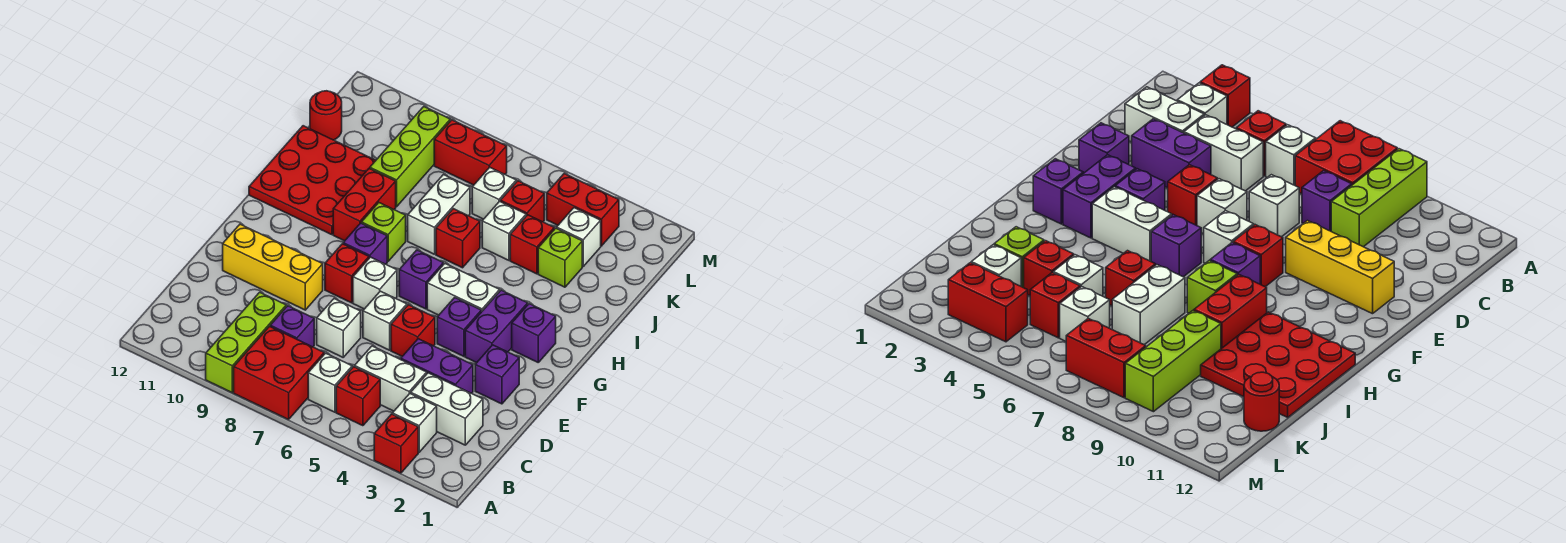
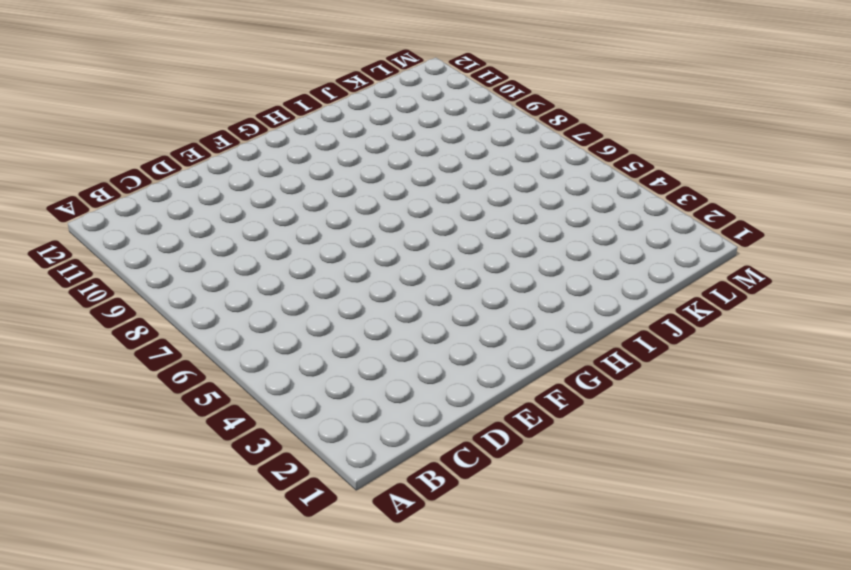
none -> red brick A3 level 1
none -> red brick A7:B8 level 1
none -> lime brick A9:C9 level 1
none -> white brick B3 level 1

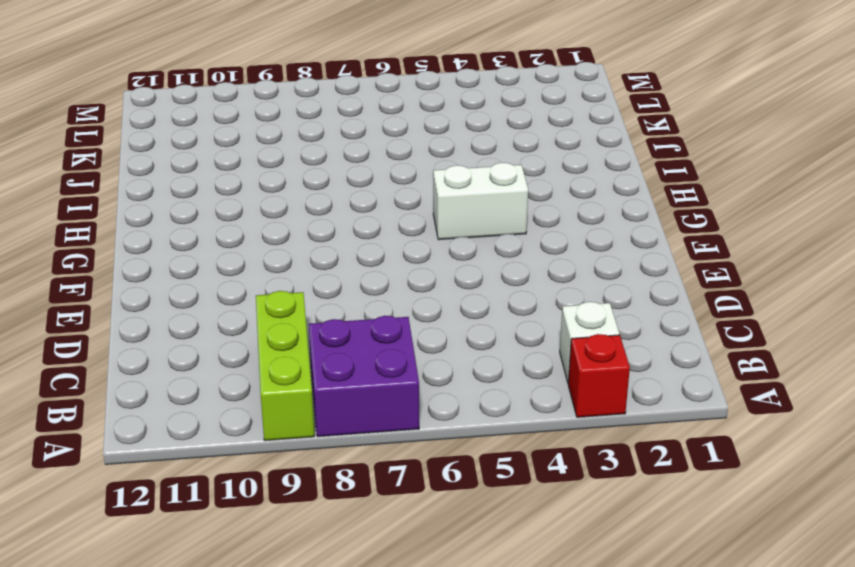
purple brick A7:B8 level 1 -> red brick A7:B8 level 1
none -> red brick B5 level 1
none -> white brick B6 level 1
none -> white brick C2:C3 level 1
none -> white brick C4:C5 level 1

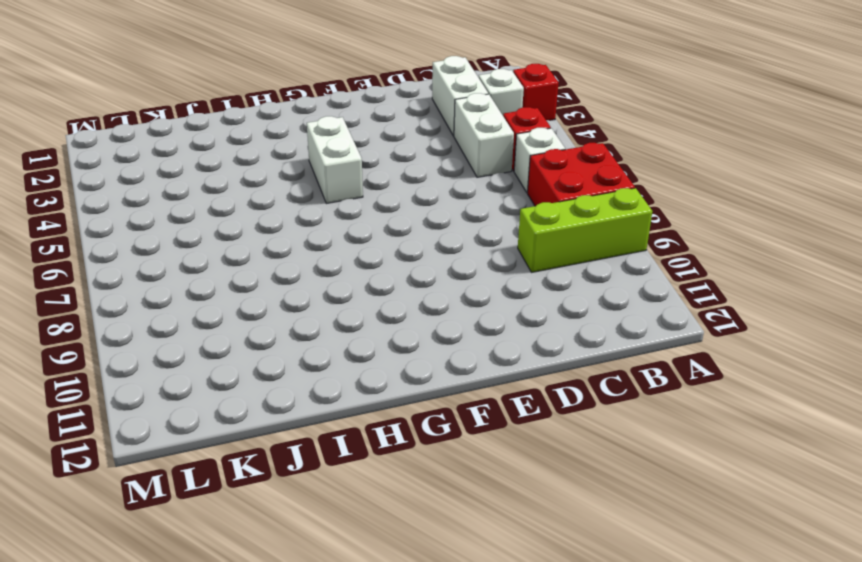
none -> purple brick C8 level 1
none -> purple brick D3:D4 level 1
none -> white brick D7 level 1
none -> purple brick E2 level 1

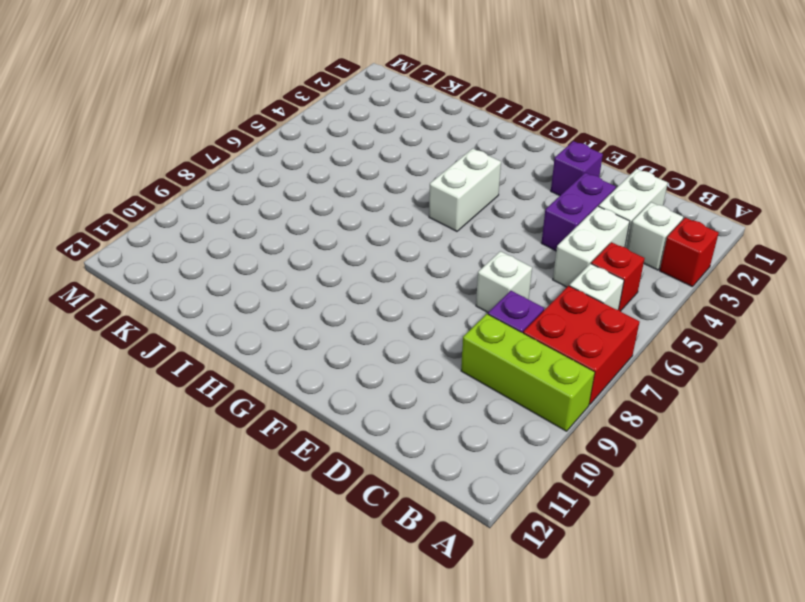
none -> red brick E5 level 1
none -> white brick E6 level 1
none -> yellow brick E9:E11 level 1
none -> purple brick F3:G3 level 1

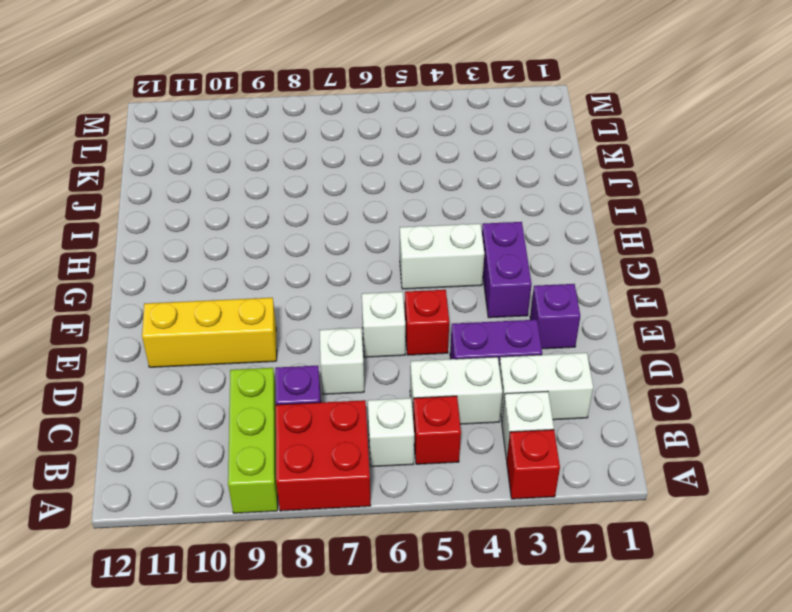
none -> purple brick F4 level 1
none -> white brick F7 level 1
none -> red brick F8 level 1
none -> purple brick G2 level 1

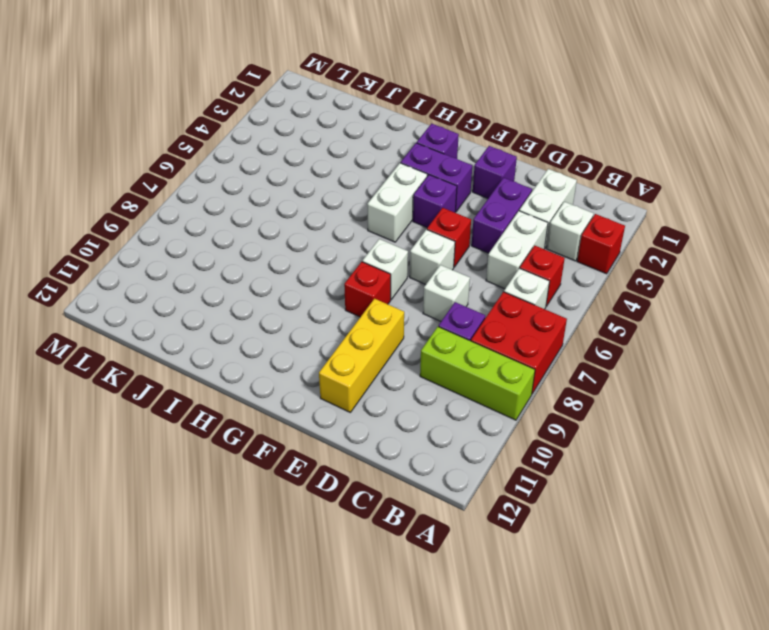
none -> purple brick G6 level 1
none -> purple brick G8 level 1
none -> lime brick H8 level 1
none -> red brick H9:I9 level 1

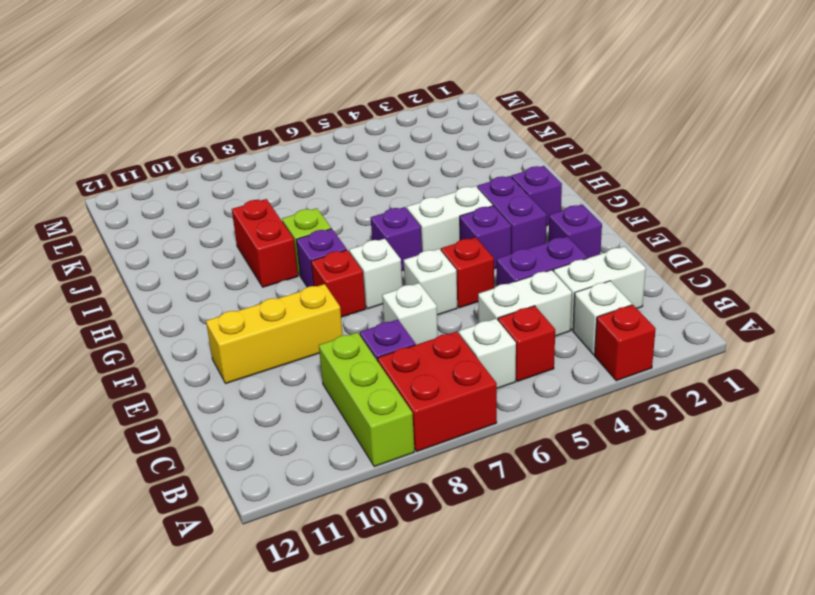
none -> red plate H10:J12 level 1
none -> red brick I6 level 1
none -> white brick I7:J7 level 1
none -> lime brick J3 level 1

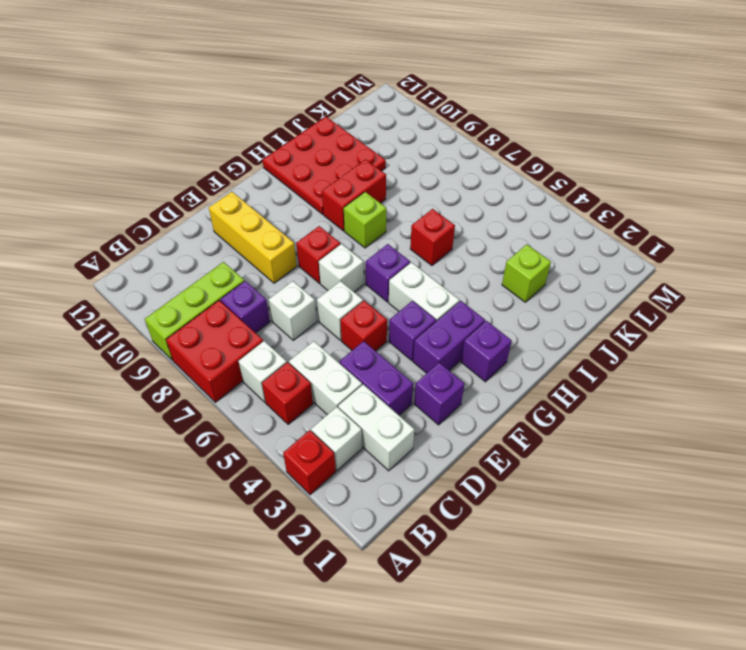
none -> purple brick G8 level 1
none -> white brick I7:J7 level 1
none -> red brick J4 level 1
none -> white brick J5 level 1

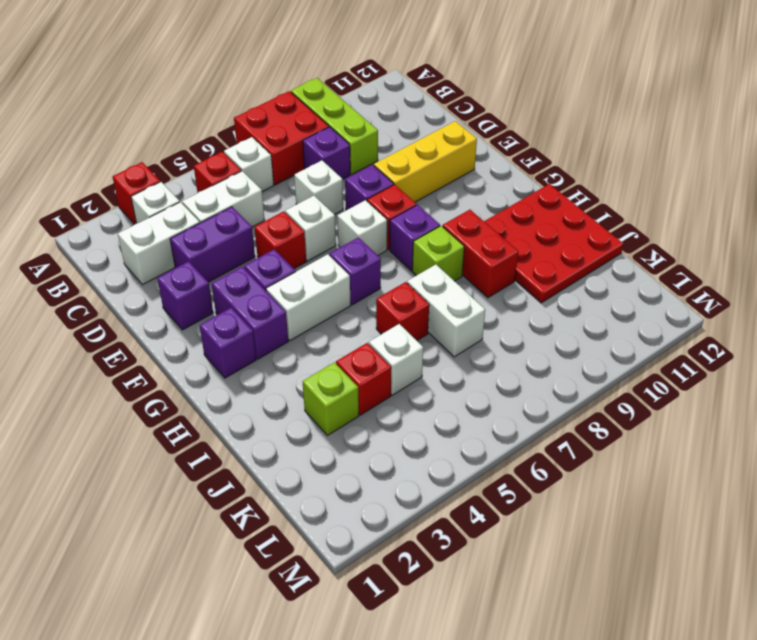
purple brick E8 level 1 -> none
none -> lime brick J9:L9 level 1
none -> white brick K3 level 1
none -> red brick K5 level 1
none -> white brick K6 level 1

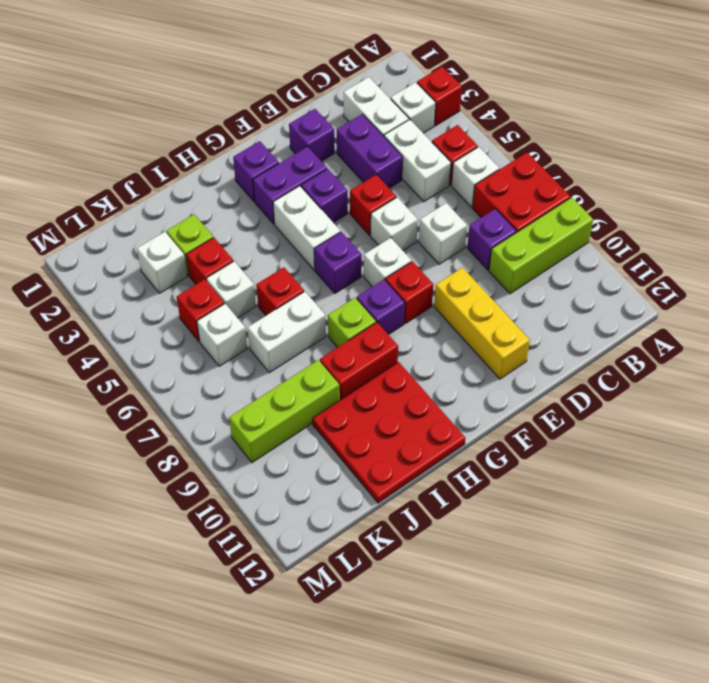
none -> red round brick K12 level 1
none -> red brick L3:L4 level 1
none -> red brick L7:L8 level 1

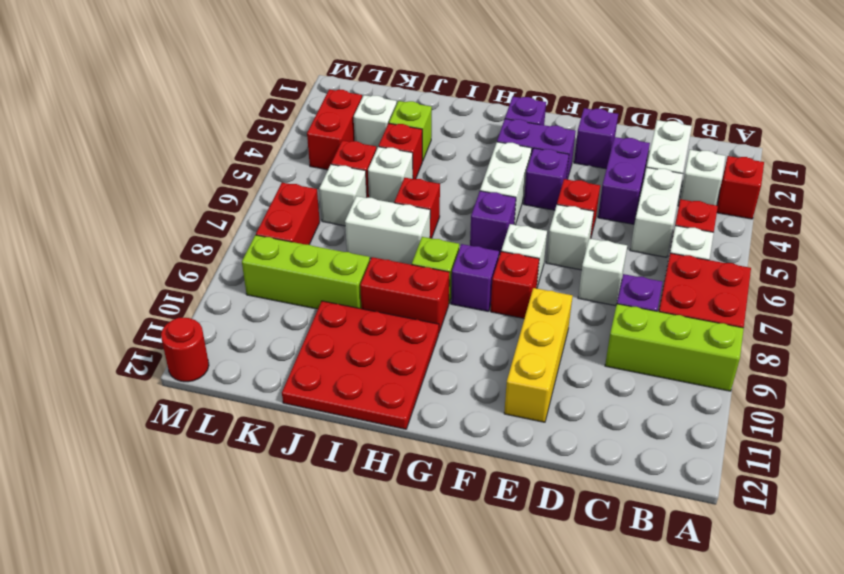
red round brick M12 level 1 -> red round brick K12 level 1

